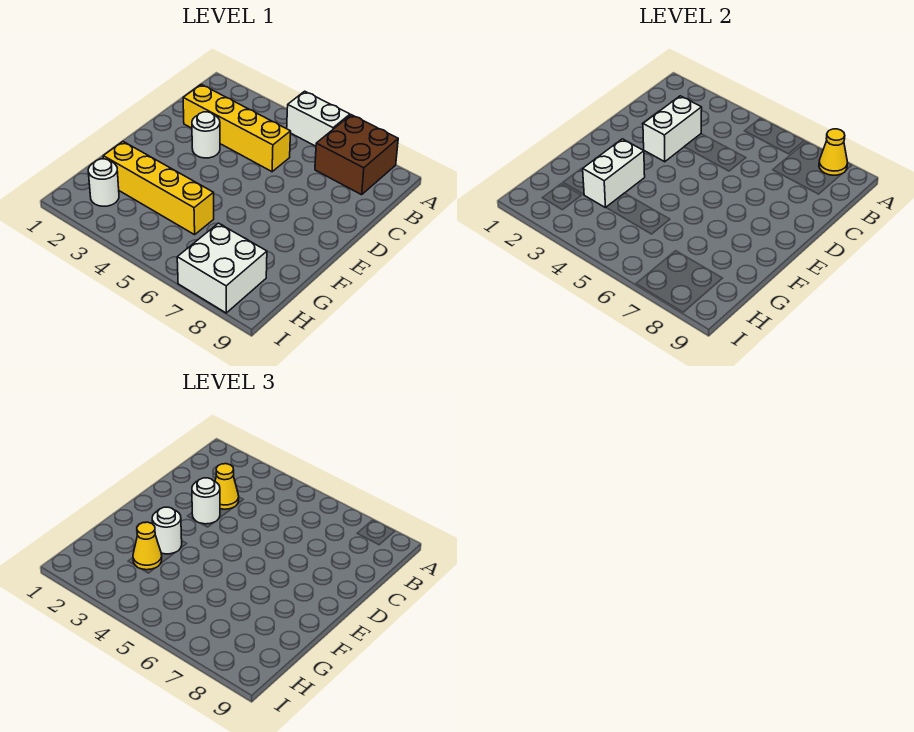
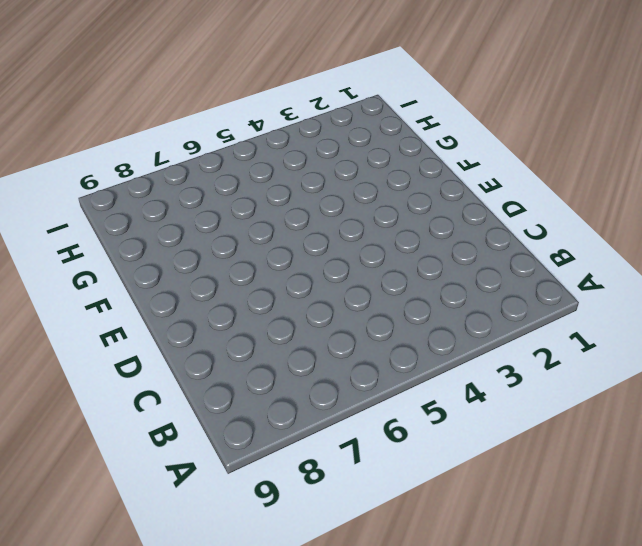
none -> white brick A5:A6 level 1
none -> brown brick A7:B8 level 1
none -> yellow brick C2:C5 level 1

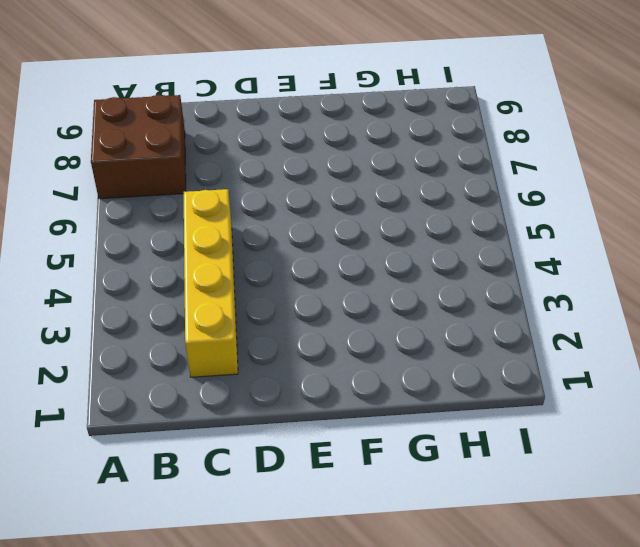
none -> white brick A5:A6 level 1
none -> white round brick D3 level 1
none -> yellow brick G2:G5 level 1

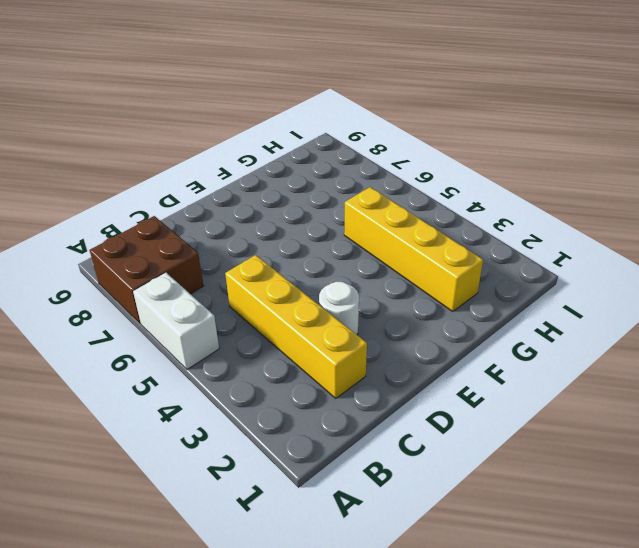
none -> white round brick H2 level 1
none -> white brick H7:I8 level 1
none -> yellow cone A8 level 2

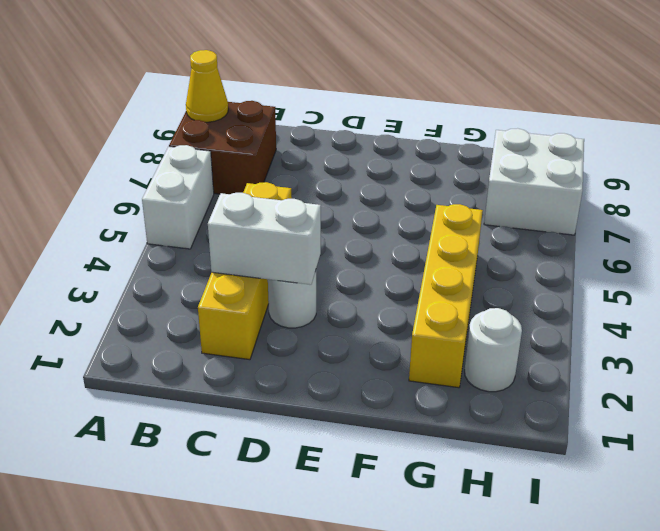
none -> white brick F3:G3 level 2
none -> yellow cone C3 level 3
none -> white round brick D3 level 3

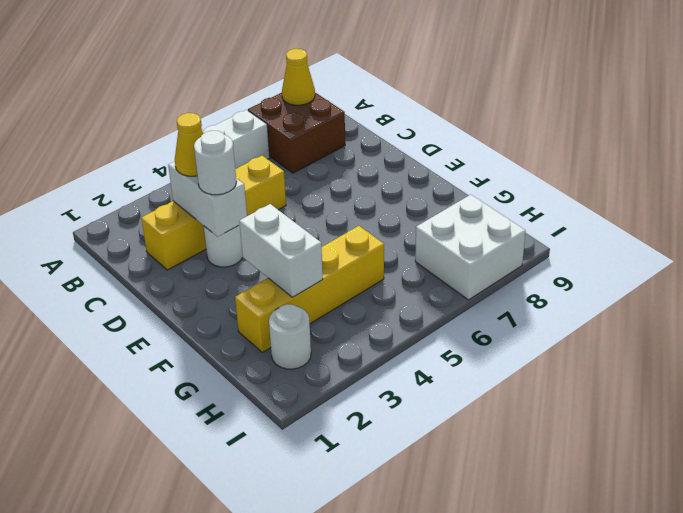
none -> white round brick F3 level 3
none -> yellow cone G3 level 3

